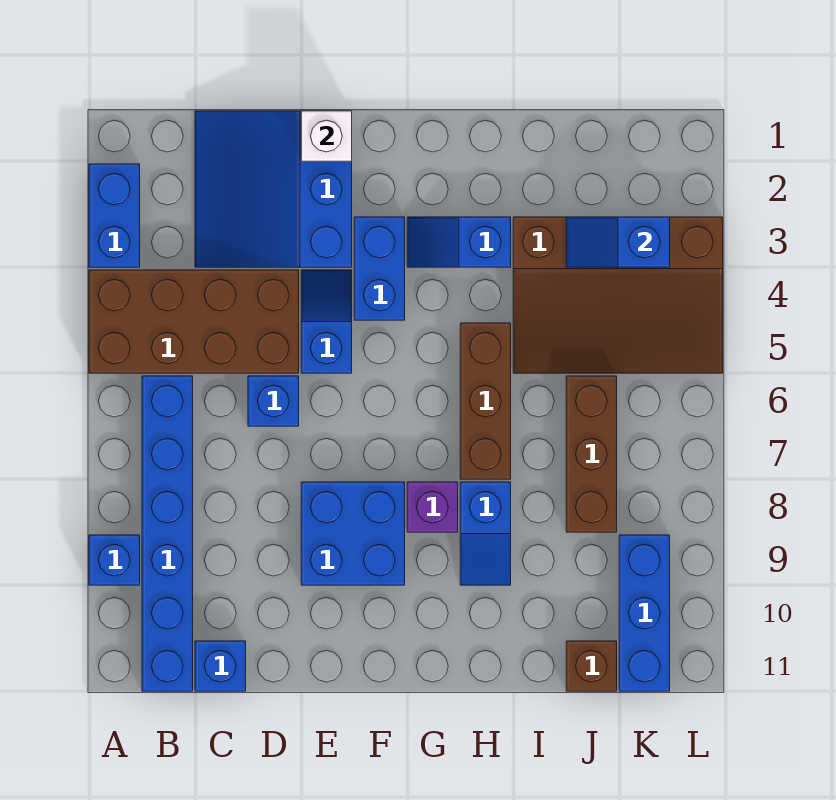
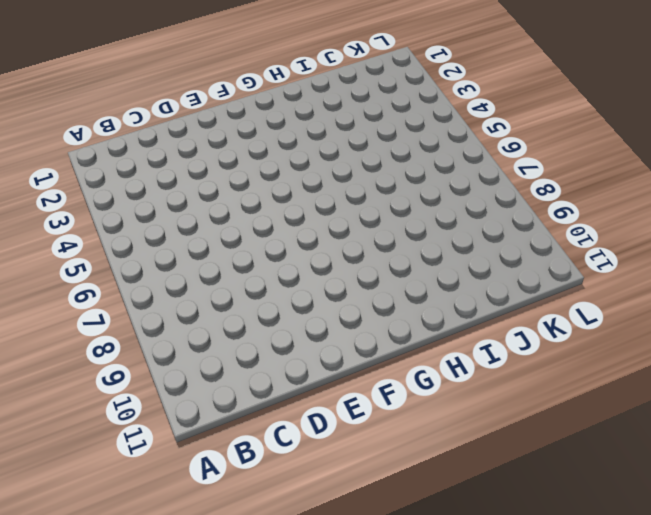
none -> blue brick A2:A3 level 1
none -> brown brick A4:D5 level 1
none -> blue brick A9 level 1

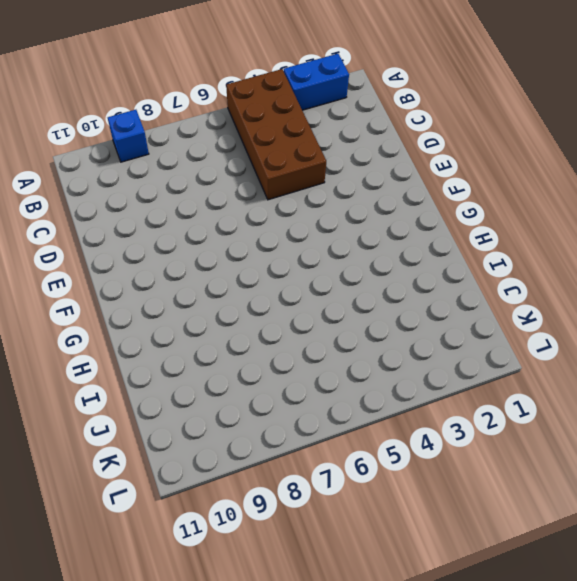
none -> blue brick B6:B11 level 1
none -> blue slope C1:E3 level 1 top E
none -> blue brick C11 level 1

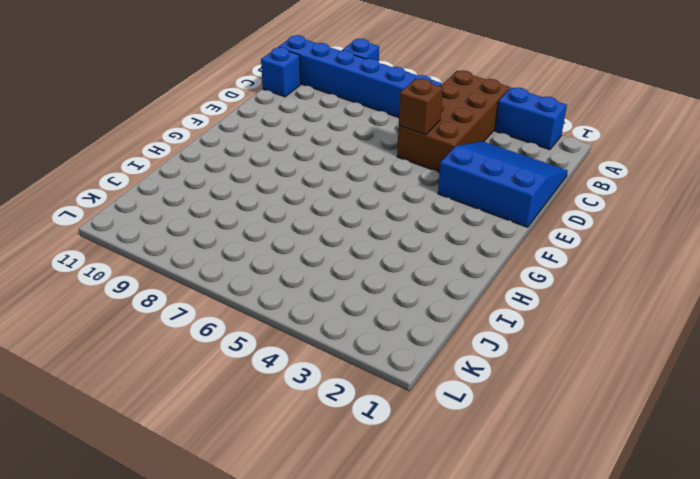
brown brick D5 level 2 -> brown brick J11 level 1
none -> blue brick D6 level 1
none -> blue slope E4:E5 level 1 top 5
none -> blue brick E8:F9 level 1

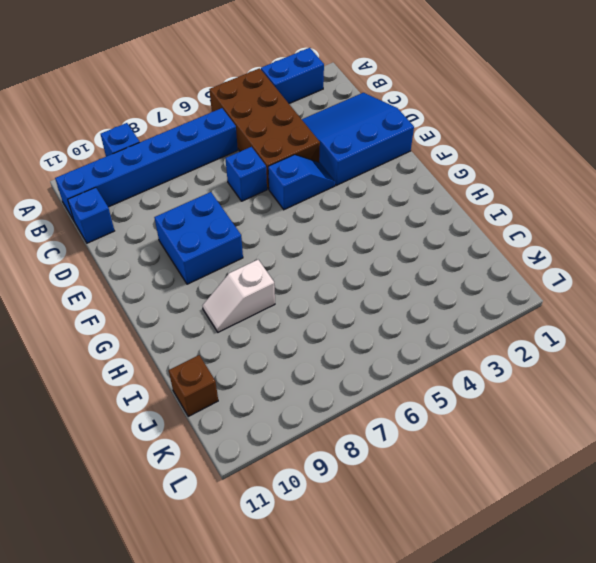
white slope H8:H9 level 1 top 8 -> blue slope H8:H9 level 1 top 8
none -> blue brick F3:F4 level 1
none -> blue slope G3:H3 level 1 top H
none -> purple brick G8 level 1

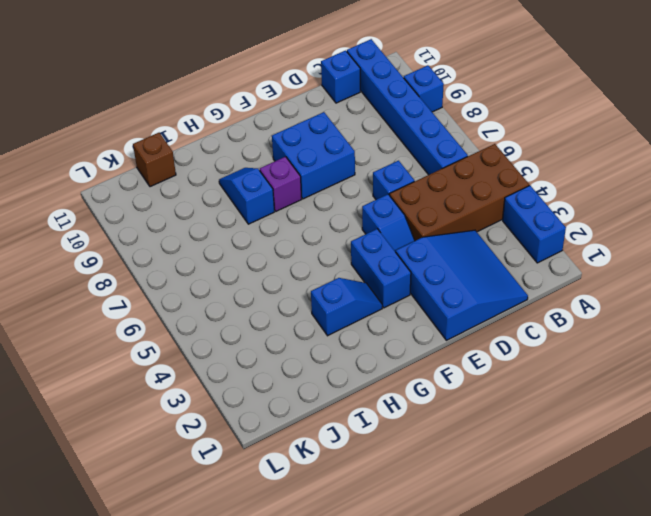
none -> brown brick H5:H7 level 1
none -> brown slope I3:L5 level 1 top 3
none -> brown brick J6:J8 level 1

